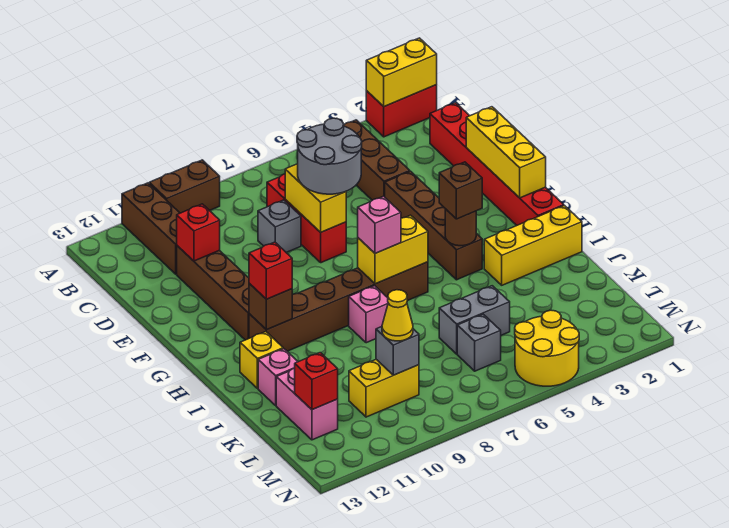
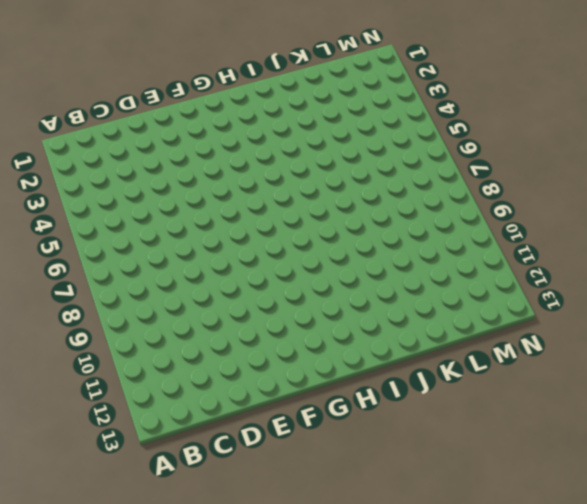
none -> red brick A1:A2 level 1
none -> brown brick A9:A10 level 1
none -> brown brick A11:C11 level 1
none -> brown brick B4:D4 level 1

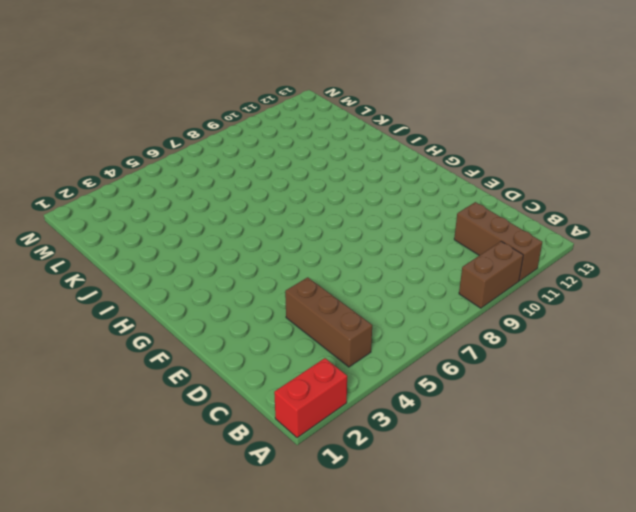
none -> red brick C1:H1 level 1
none -> red brick C7:E7 level 1
none -> grey brick D8 level 1
none -> brown brick D11:G11 level 1

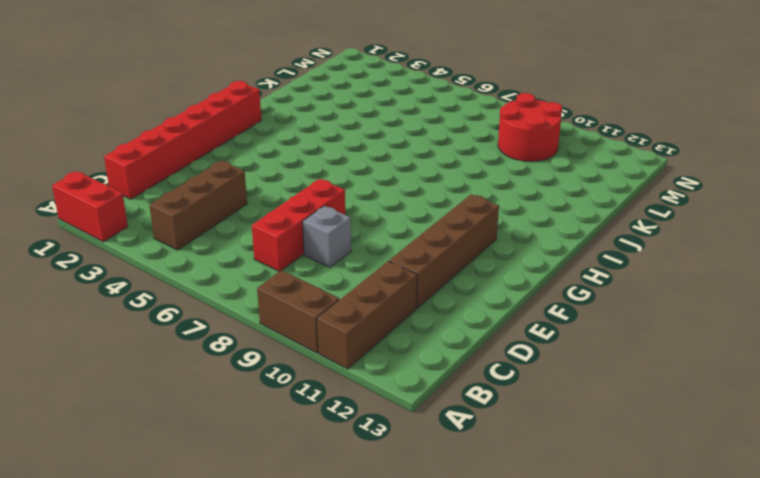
red round brick L9:M10 level 1 -> yellow brick L9:L10 level 1
none -> brown brick E4:H4 level 1
none -> brown brick H6:H11 level 1
none -> yellow brick I1:I3 level 1
none -> pink brick I8 level 1

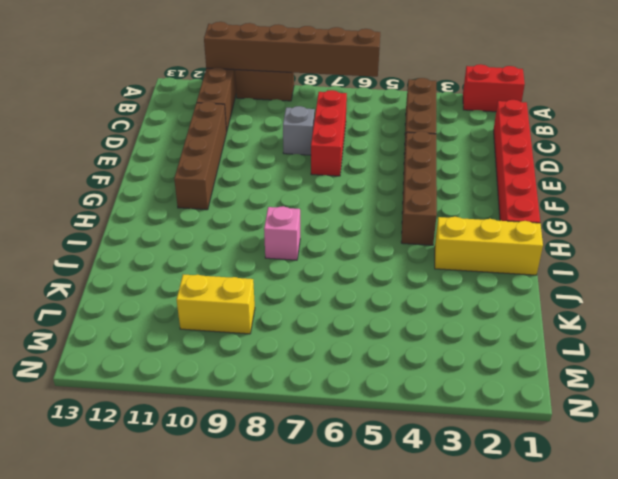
brown brick A6:A11 level 2 -> brown brick H6:H11 level 1
none -> yellow brick I12 level 1
none -> pink brick J12 level 1
none -> grey brick K5:K6 level 1
none -> pink brick K12:L12 level 1

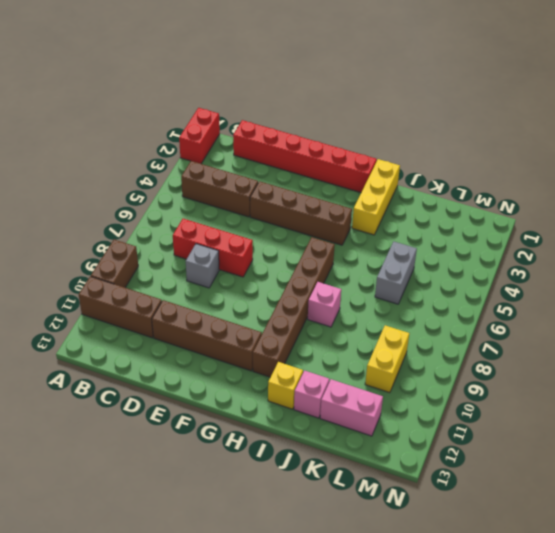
none -> grey brick L6 level 1
none -> yellow round brick M4:N5 level 1
none -> yellow brick A1:A2 level 2
none -> yellow brick D7:E7 level 2

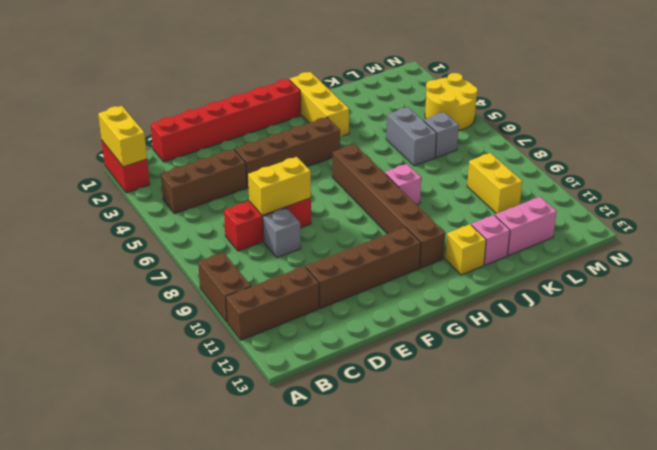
none -> red brick D11 level 2
none -> yellow brick E1:G1 level 2
none -> brown round brick H4 level 2
none -> yellow brick H6:H7 level 2

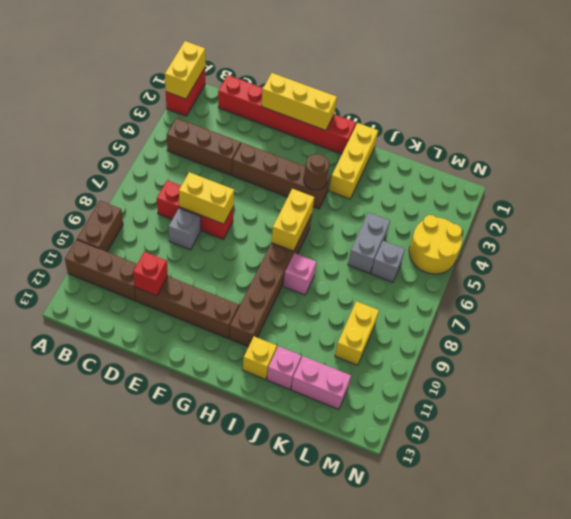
none -> brown brick H11 level 2
none -> grey brick L9 level 2
none -> red brick L12 level 2
none -> grey round brick D6:E7 level 3

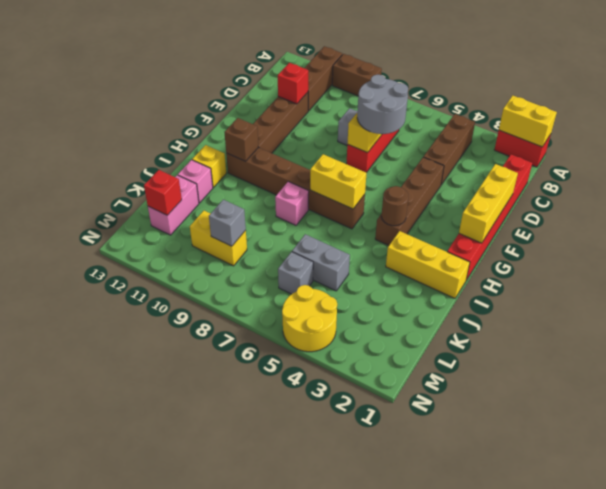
none -> brown brick H4 level 3
none -> pink brick H7 level 3
none -> red brick H11 level 3
none -> yellow cone L9 level 3

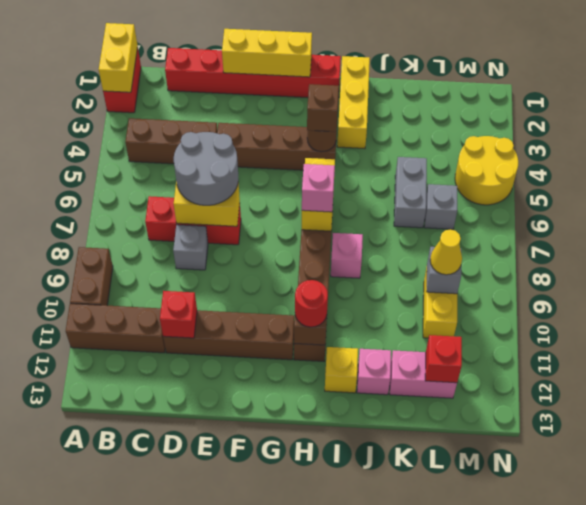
red round brick H11 level 3 -> red brick H11 level 3

